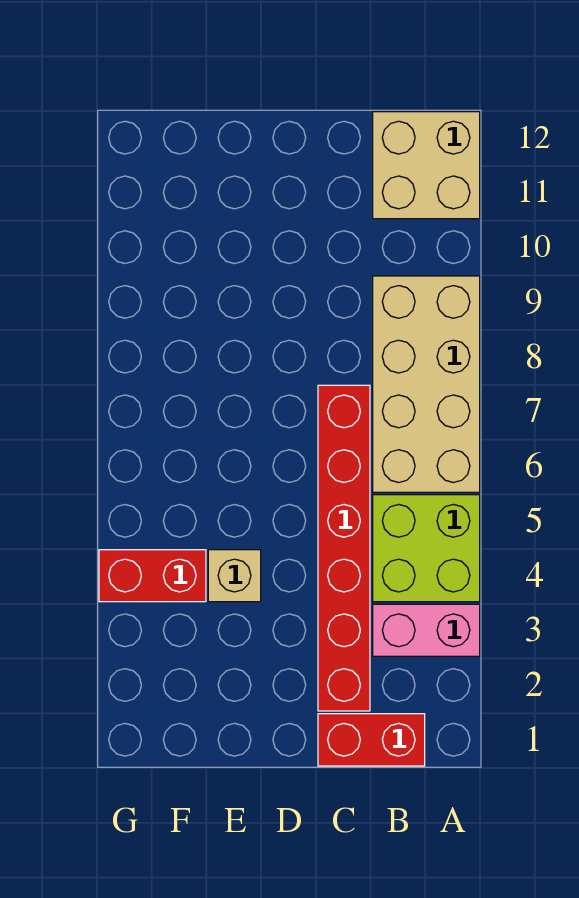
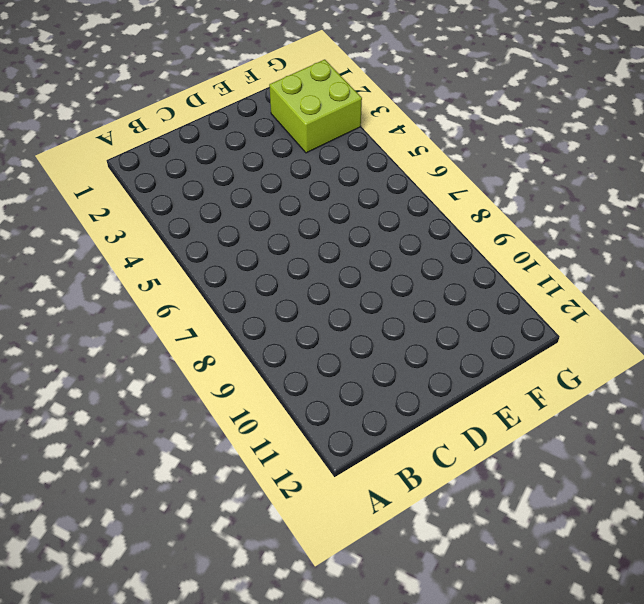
lime brick F2:G3 level 1 -> lime brick A4:B5 level 1
none -> pink brick A3:B3 level 1
none -> tan brick A6:B9 level 1

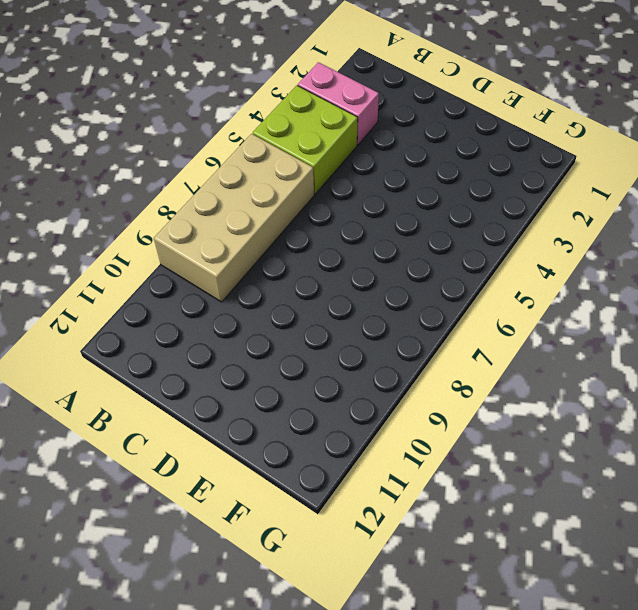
none -> tan brick A11:B12 level 1
none -> red brick B1:C1 level 1

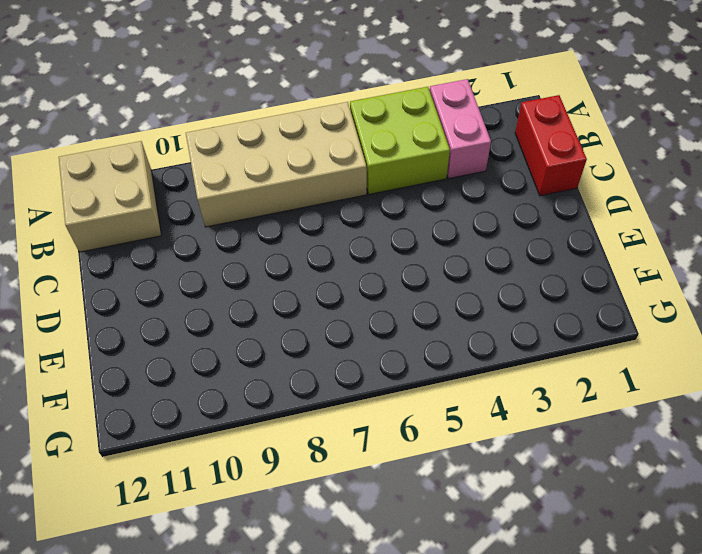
none -> red brick C2:C7 level 1
none -> tan brick E4 level 1

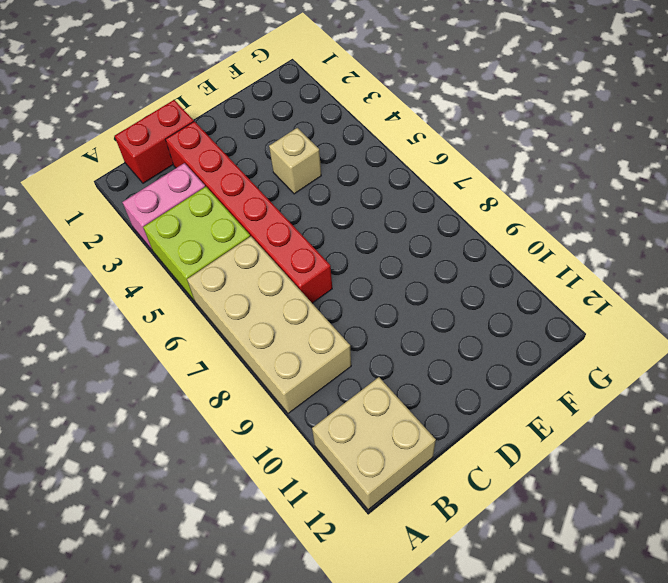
none -> red brick F4:G4 level 1

